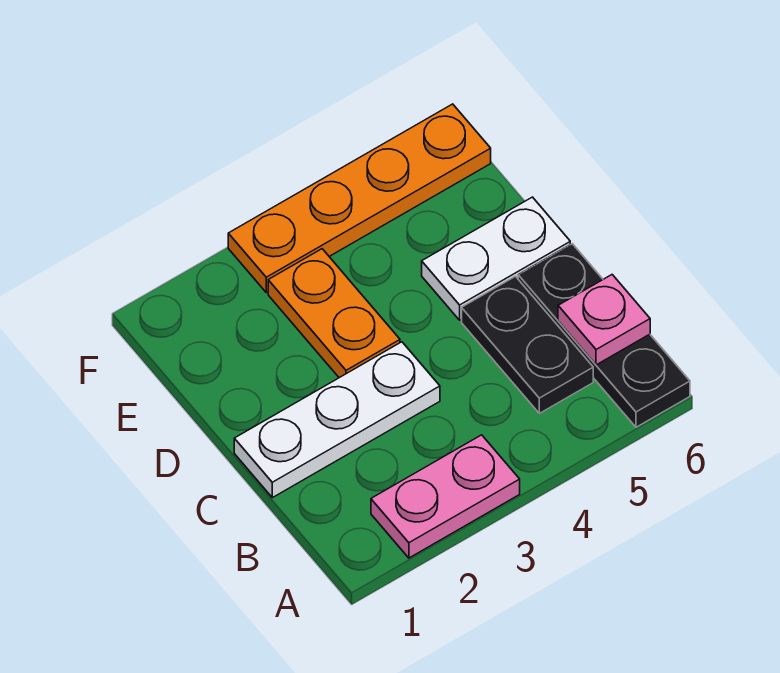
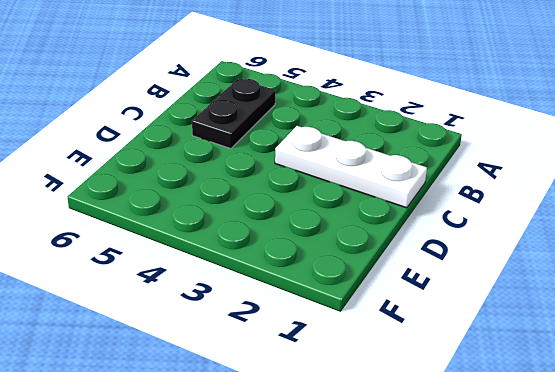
none -> pink plate A2:A3 level 1
none -> black plate A6:C6 level 1

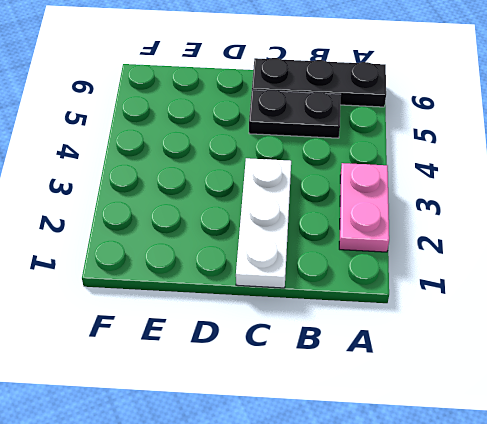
none -> orange plate D3:E3 level 1
none -> white plate D5:D6 level 1

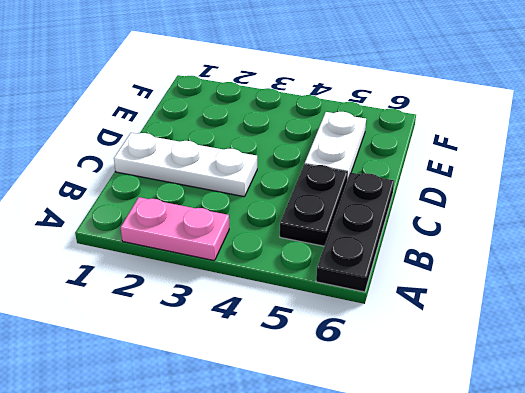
white plate D5:E5 level 1 -> white plate D5:D6 level 1
none -> orange plate D3:E3 level 1
none -> orange plate F3:F6 level 1

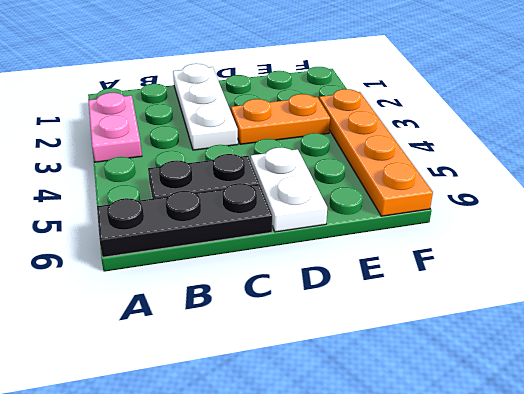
none -> pink plate B6 level 2

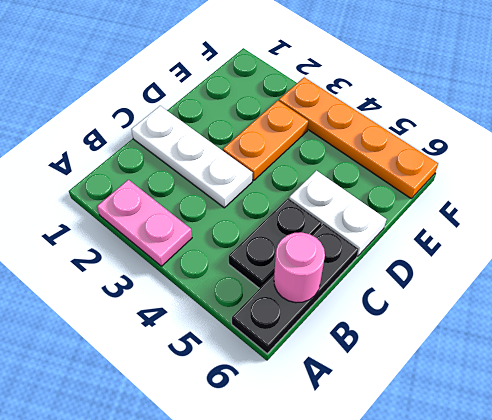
pink round brick B6 level 2 -> pink plate B6 level 2

